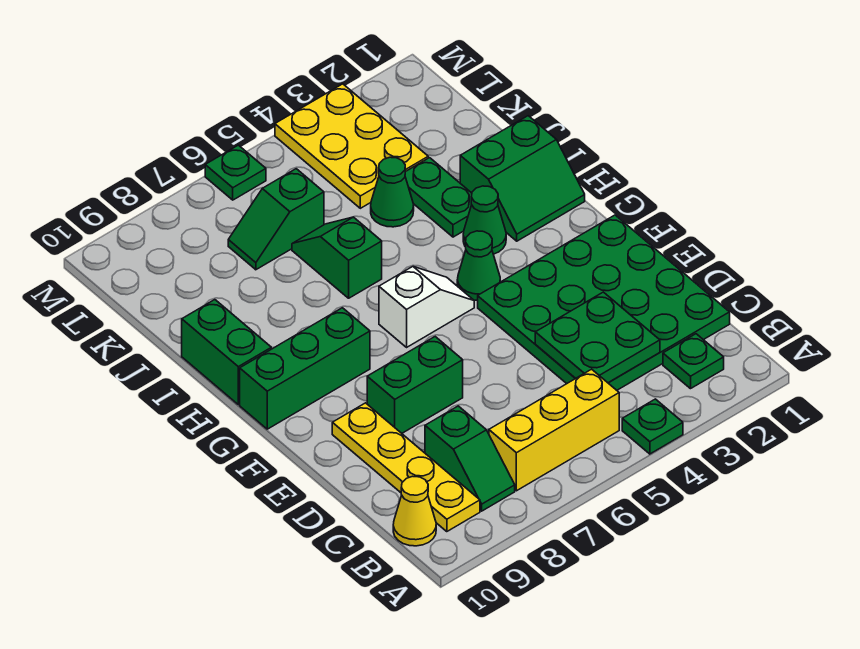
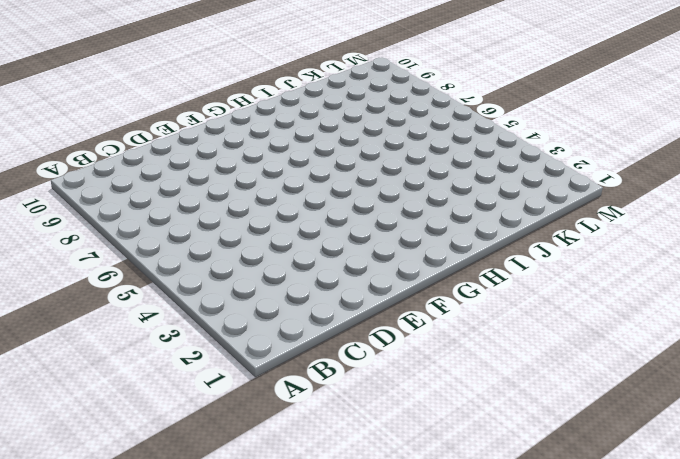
none -> green plate A4 level 1
none -> green plate B2 level 1
none -> yellow brick B5:B7 level 1

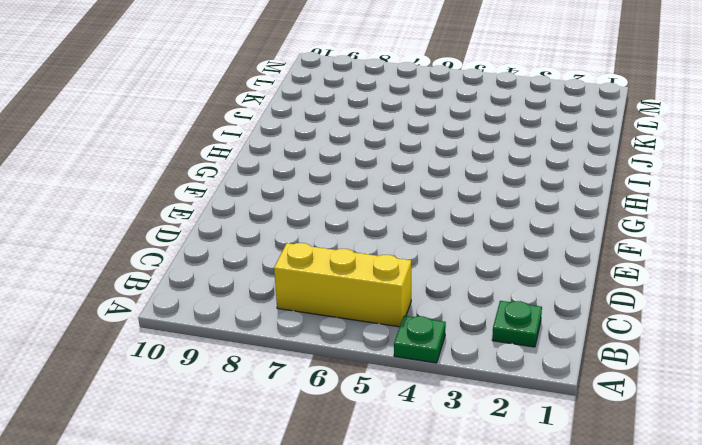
none -> green slope B8:C8 level 1 top C
none -> yellow plate B9:E9 level 1
none -> yellow cone B10 level 1

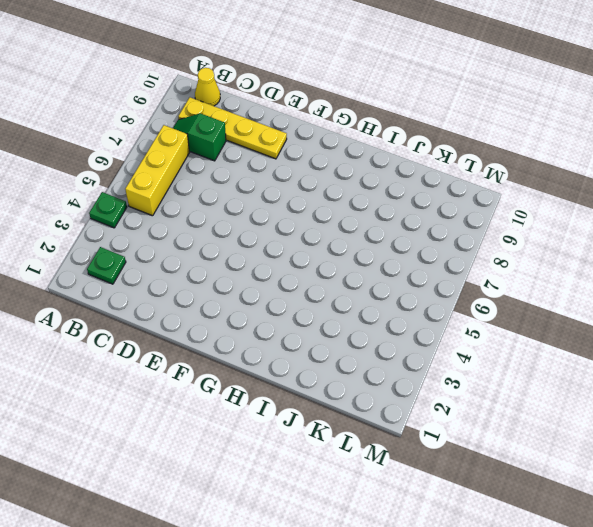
none -> green plate C1:F4 level 1
none -> green brick E7:E8 level 1
none -> green cone G4 level 1

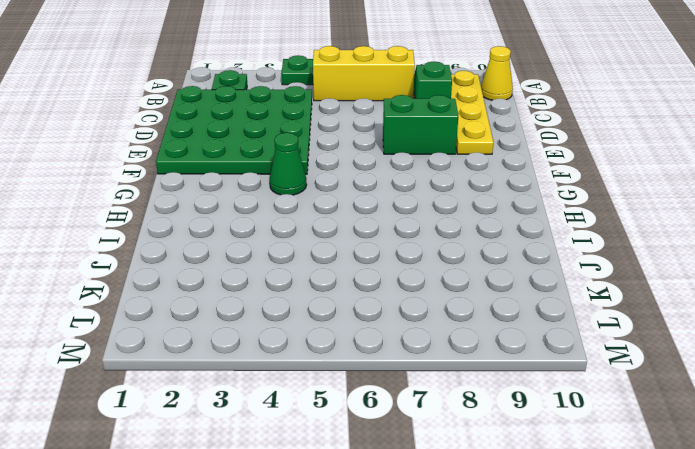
none -> white slope G5:G6 level 1 top 6
none -> green brick G8:G10 level 1
none -> green slope H1:I2 level 1 top I

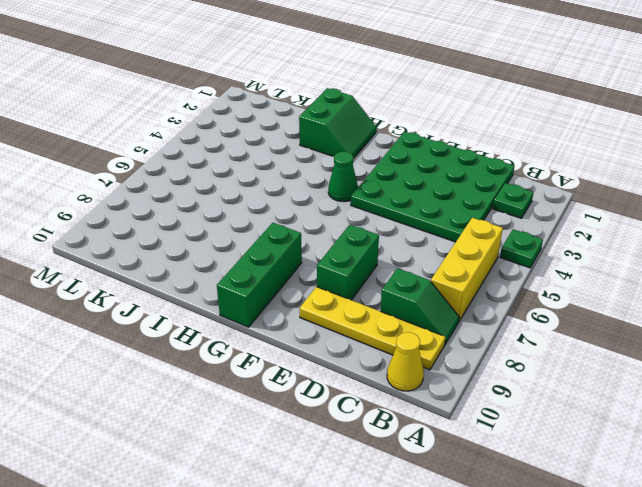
none -> white slope G5:G6 level 1 top 6
none -> green cone H3 level 1
none -> green brick H10:I10 level 1

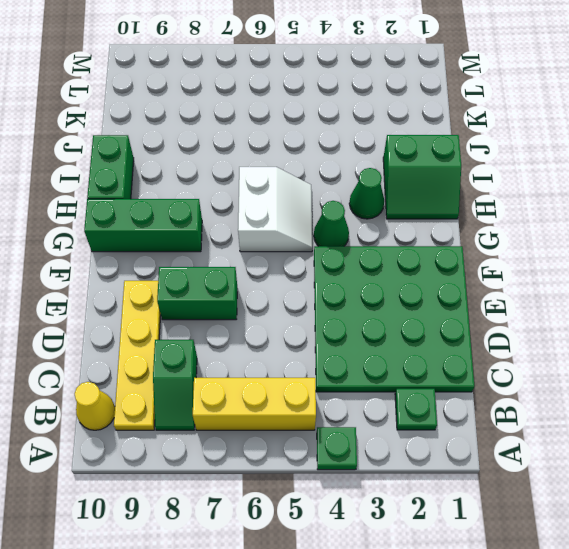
white slope G5:H6 level 1 top 6 -> white slope G5:G6 level 1 top 6
none -> green plate I3:J3 level 1
none -> green slope I6:J6 level 1 top I
none -> green cone J4 level 1

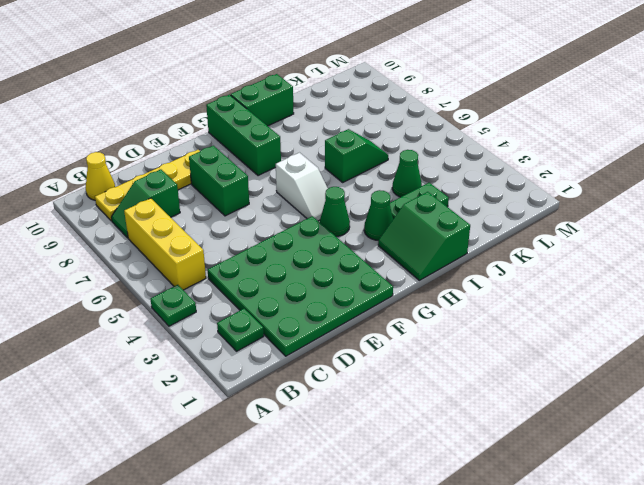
none -> yellow plate K3:M4 level 1
none -> green slope K6:K7 level 1 top 6
none -> green plate M6 level 1

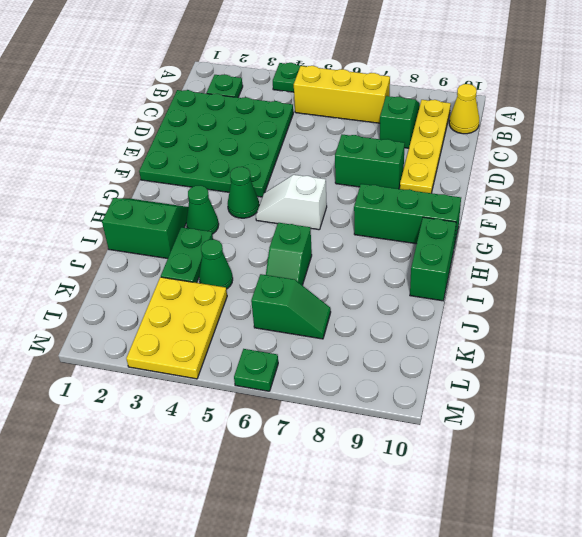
none -> green plate C3:D4 level 2

